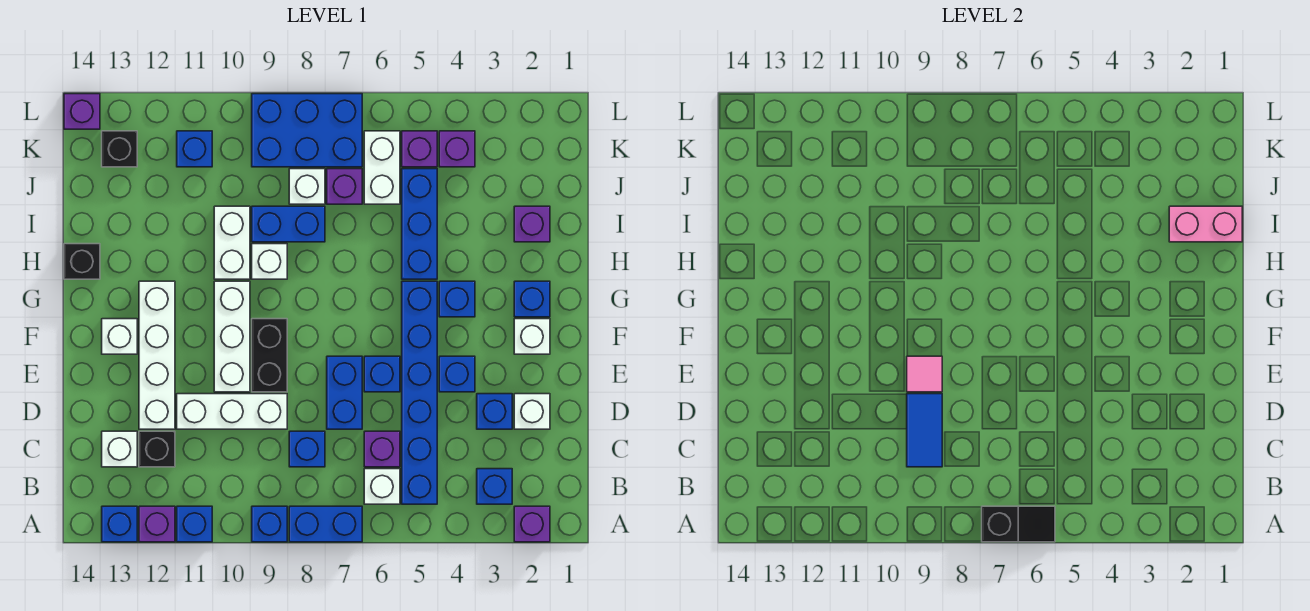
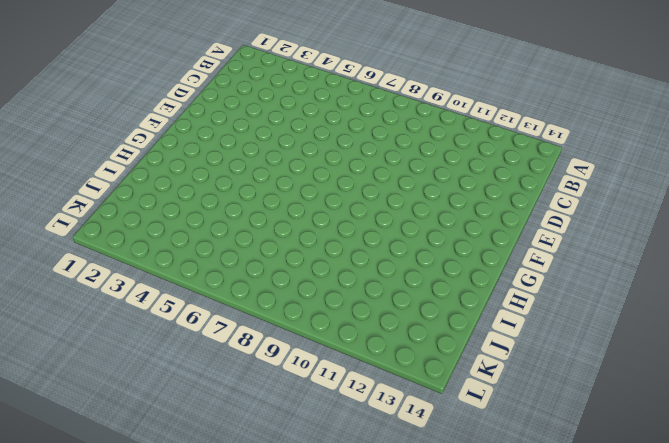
none -> purple brick A2 level 1
none -> blue brick A7:A8 level 1
none -> blue brick A9 level 1
none -> blue brick A11 level 1

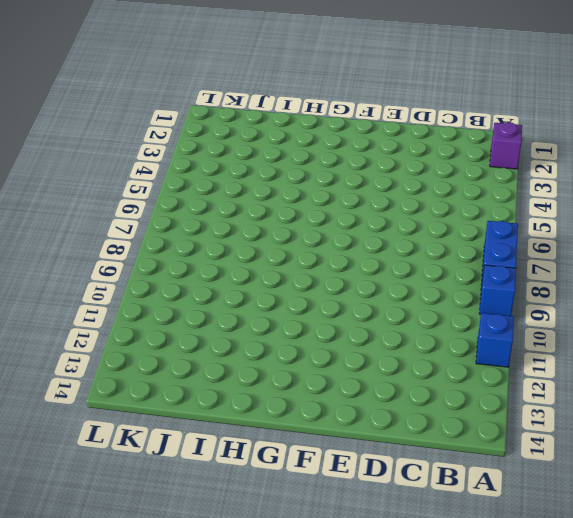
none -> purple brick A12 level 1
none -> blue brick A13 level 1
none -> blue brick B3 level 1
none -> blue brick B5:G5 level 1

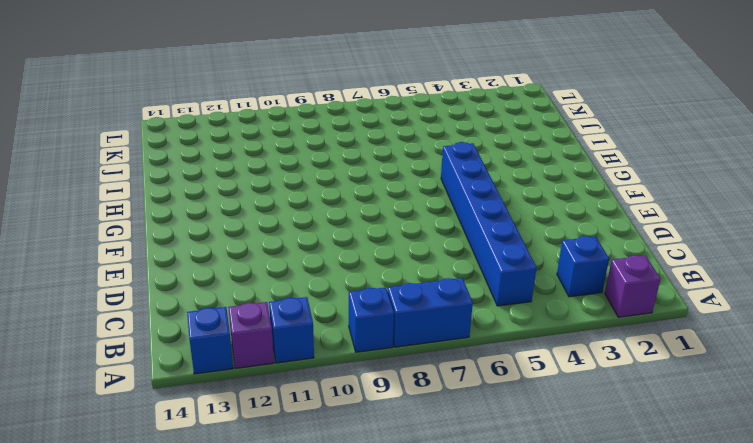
none -> white brick B6 level 1
none -> purple brick C6 level 1
none -> blue brick C8 level 1
none -> black brick C12 level 1

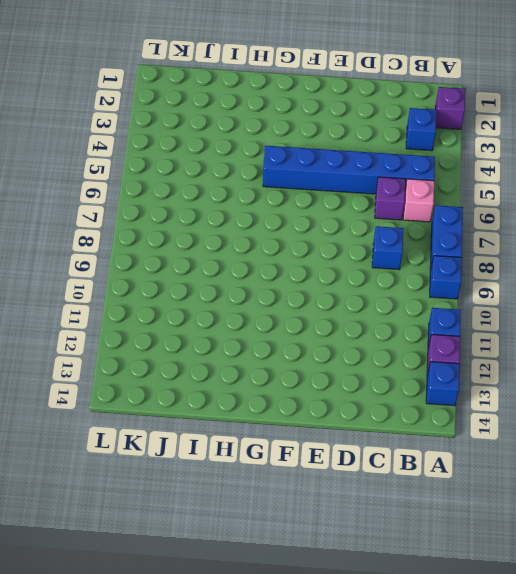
pink brick B6 level 1 -> white brick B6 level 1
none -> black brick C12 level 1
none -> white brick C13 level 1
none -> white brick D2 level 1
none -> blue brick D3 level 1

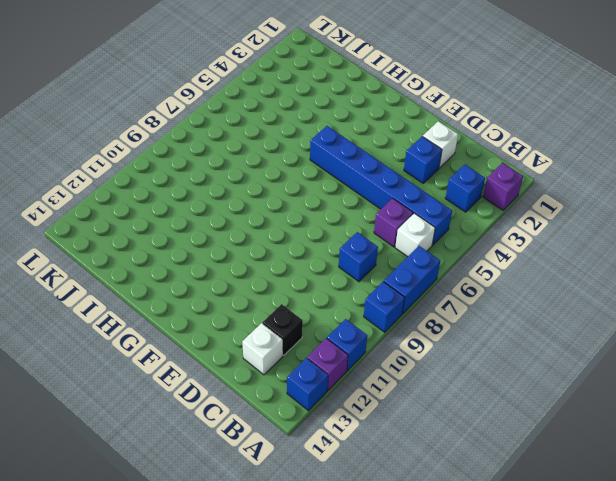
none -> blue brick D7:E7 level 1
none -> white brick D9:D11 level 1
none -> white brick D12:G12 level 1
none -> blue brick E4 level 1

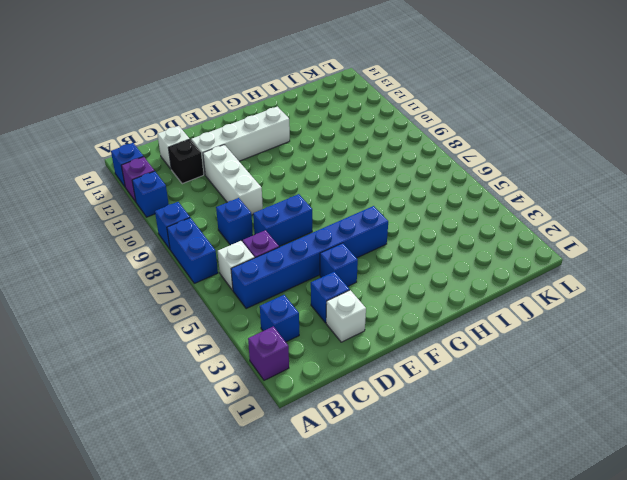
none -> blue brick E6 level 1
none -> black brick E9:F9 level 1
none -> white brick E10:G10 level 1
none -> white brick F2 level 1

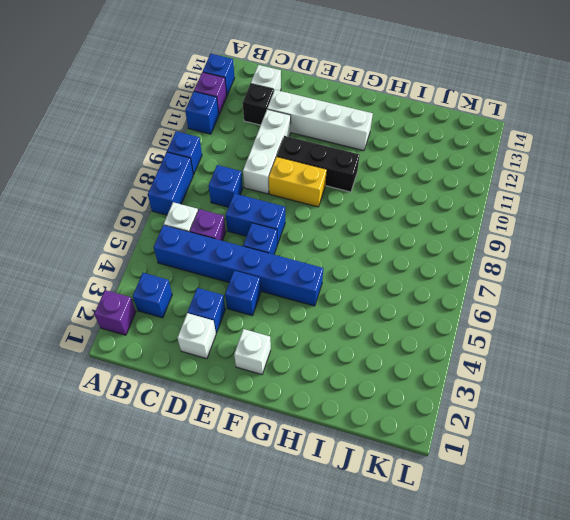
yellow brick E9:F9 level 1 -> black brick E9:F9 level 1
black brick E10:G10 level 1 -> white brick E10:G10 level 1
none -> white brick F13 level 1
none -> blue brick G2 level 1
none -> blue brick G4 level 1
none -> blue brick H5:J5 level 1

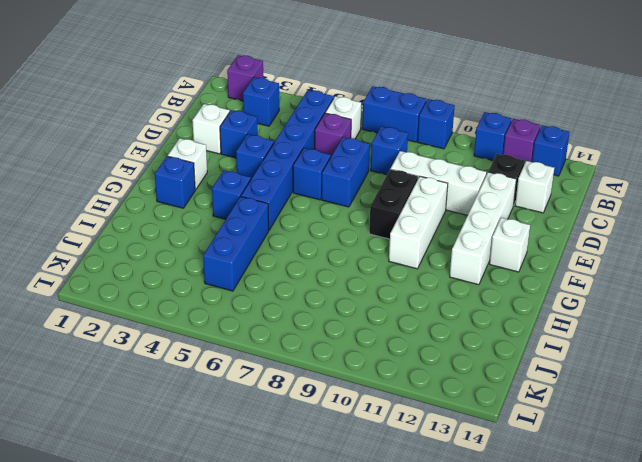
none -> white brick H9 level 1
none -> white brick H10:I10 level 1
none -> black brick H14 level 1
none -> purple brick I2 level 1

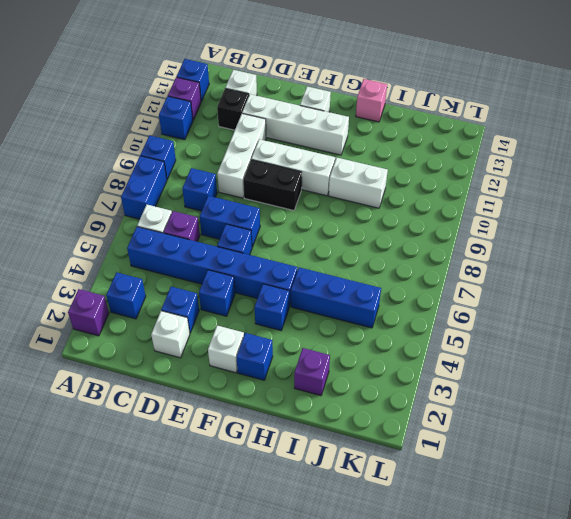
pink brick H14 level 1 -> black brick H14 level 1
none -> white brick H9 level 1
none -> blue brick I8:I9 level 1
none -> white brick J6:K6 level 1
none -> purple brick J7 level 1

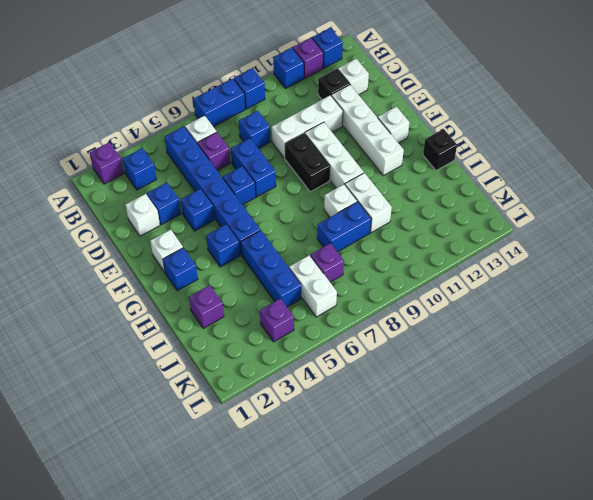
none -> white brick J8 level 1
none -> purple brick K5 level 1
none -> blue brick K7:L9 level 1
none -> blue brick K11 level 1

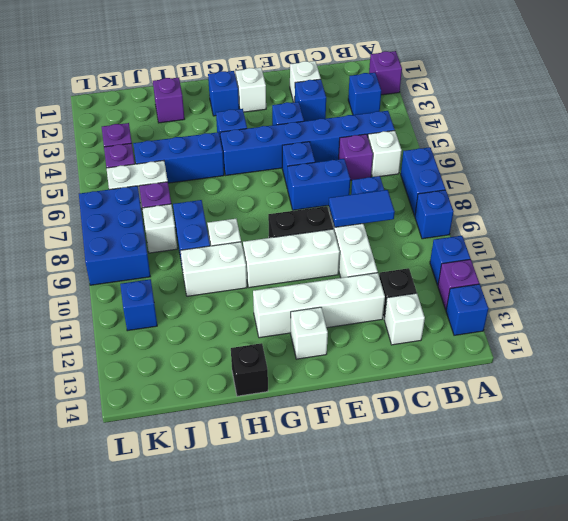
none -> black brick K13 level 1
none -> purple brick L14 level 1
none -> black slope A6:A7 level 2 top 7
none -> pink tile E9 level 2

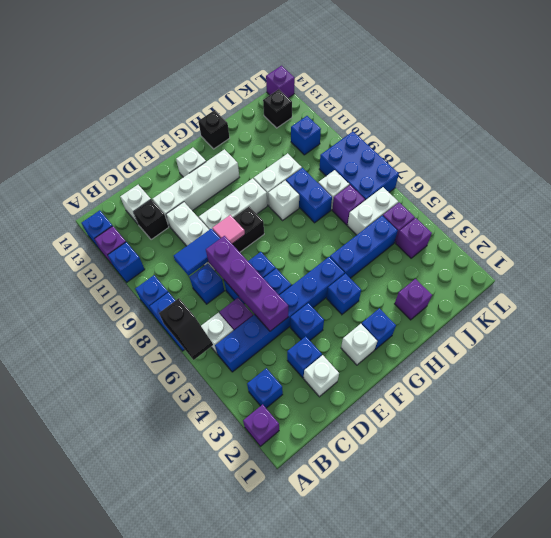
purple brick D5:D8 level 2 -> none
none -> pink brick I1:I2 level 2

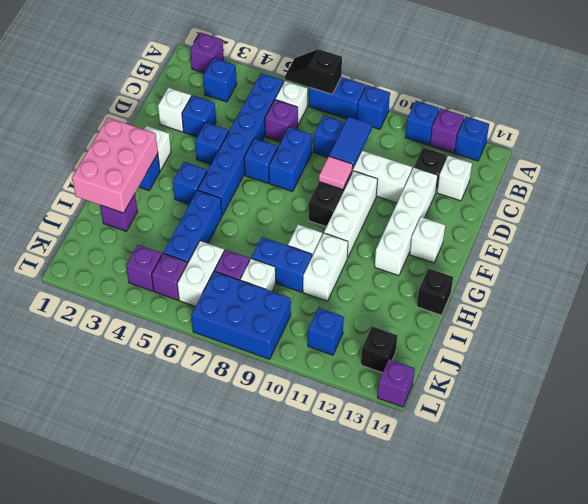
pink brick G1:I2 level 2 -> pink brick I1:I2 level 2

